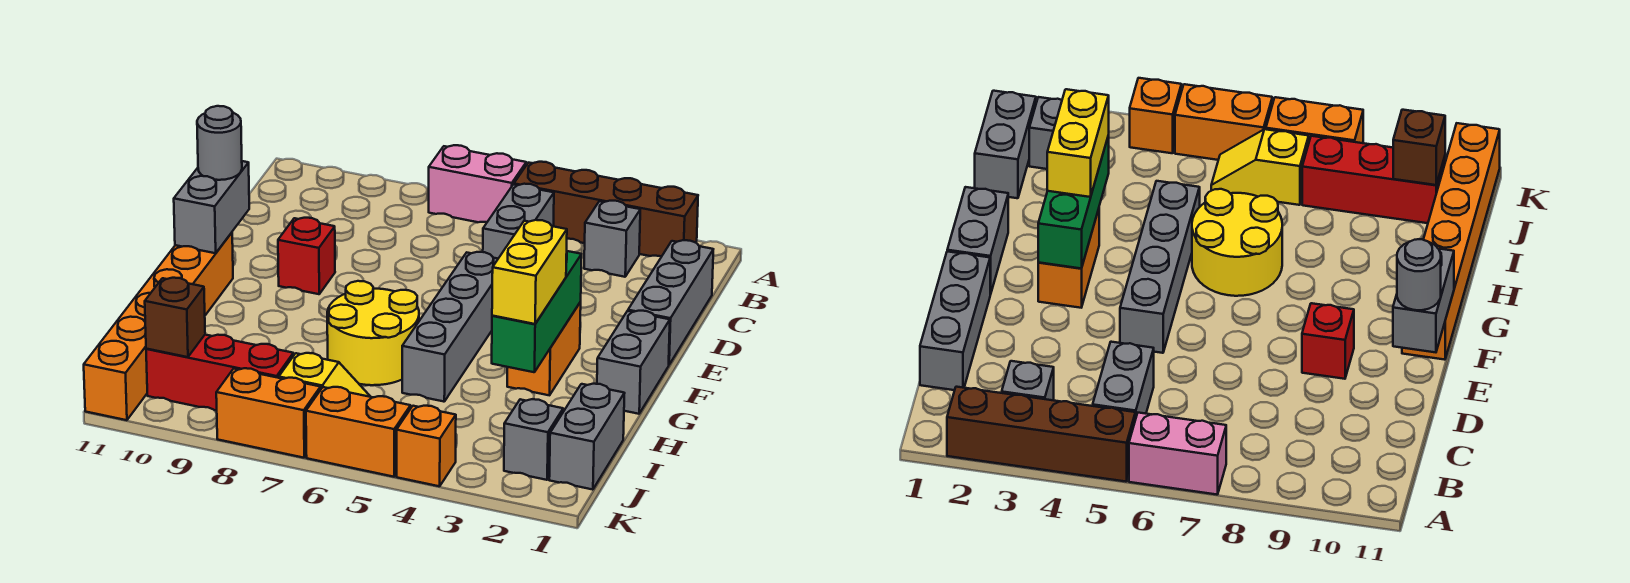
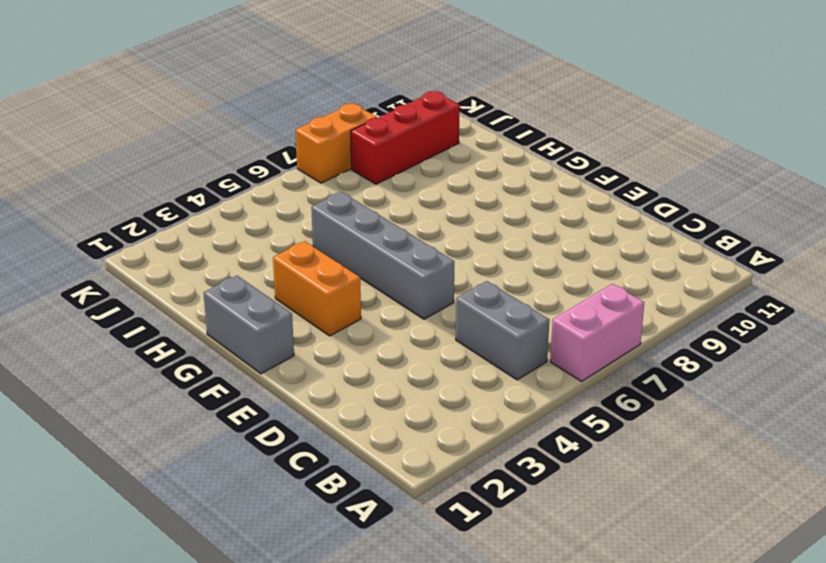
none -> brown brick A2:A5 level 1
none -> grey brick B3 level 1
none -> grey brick C1:E1 level 1

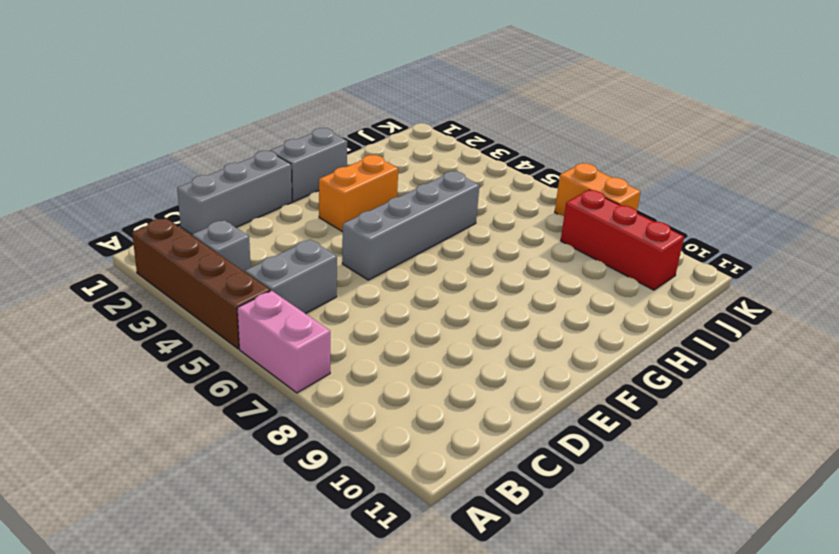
none -> red brick E9 level 1
none -> orange brick F11:K11 level 1
none -> yellow round brick G6:H7 level 1

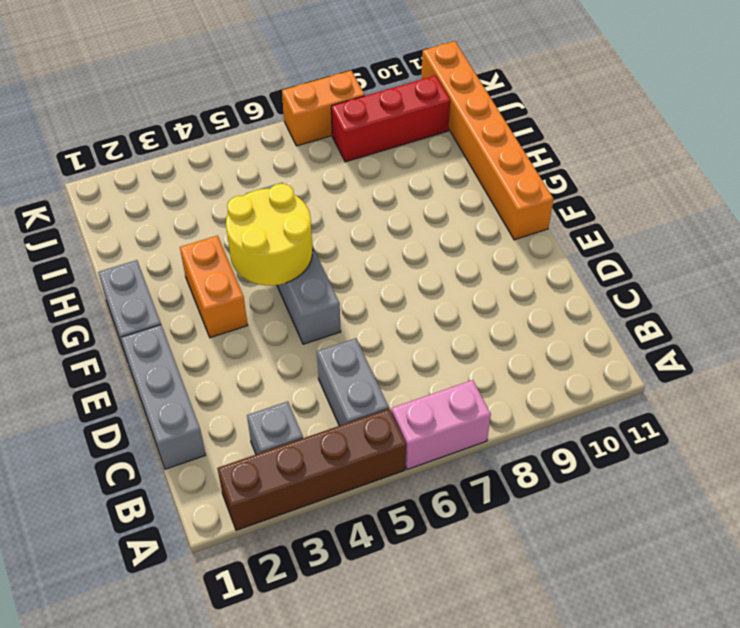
yellow round brick F4:G5 level 2 -> yellow round brick G6:H7 level 1
none -> red brick E9 level 1
none -> grey brick I1:J1 level 1
none -> grey brick J2 level 1

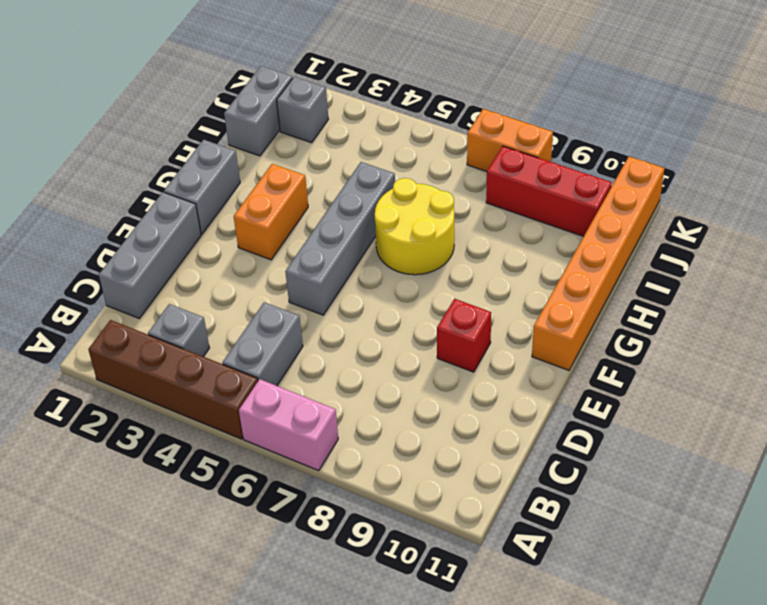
none -> yellow slope J6:J7 level 1 top 7
none -> orange brick K4 level 1
none -> orange brick K5:K6 level 1

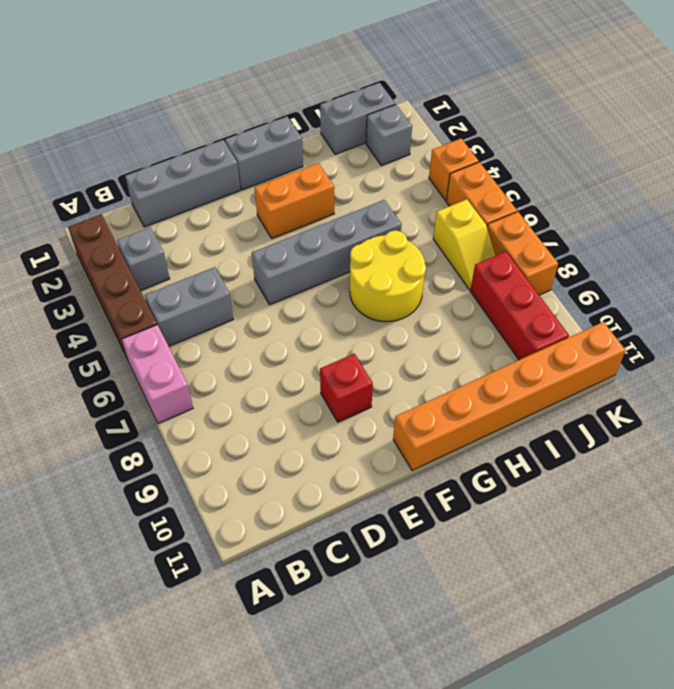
yellow slope J6:J7 level 1 top 6 -> yellow slope J6:J7 level 1 top 7
none -> grey brick E11:F11 level 2
none -> green brick F3:H3 level 2
none -> brown brick J10 level 2

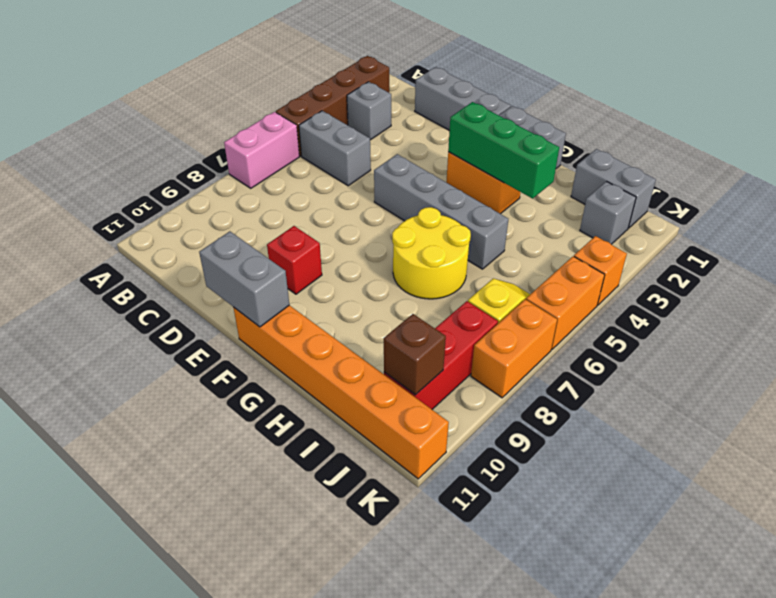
none -> grey round brick E11 level 3
none -> yellow brick G3:H3 level 3

